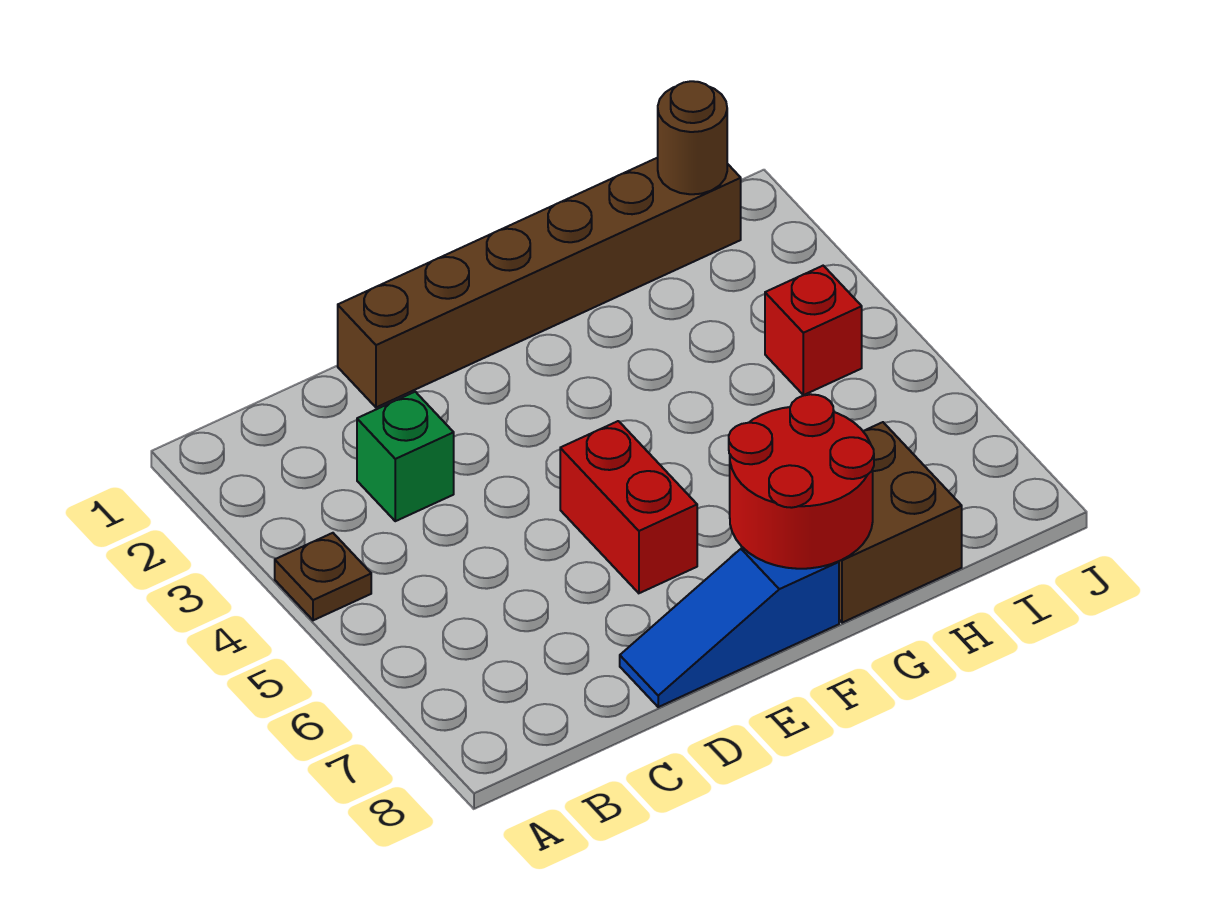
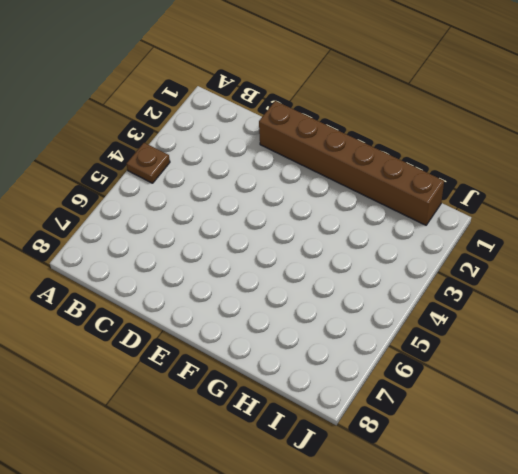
none -> green brick C3 level 1
none -> blue slope D8:F8 level 1 top F

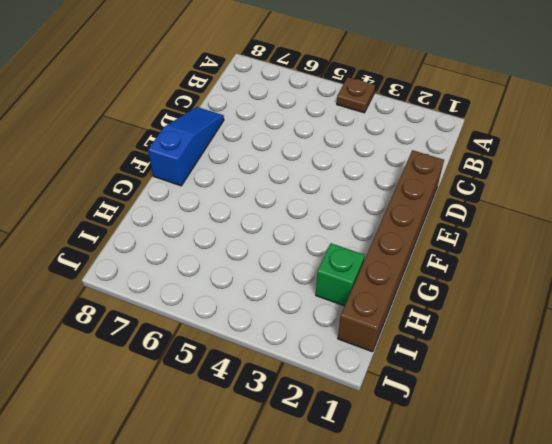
green brick H2 level 1 -> green brick C3 level 1
none -> red brick E5:E6 level 1
none -> brown brick G7:H8 level 1

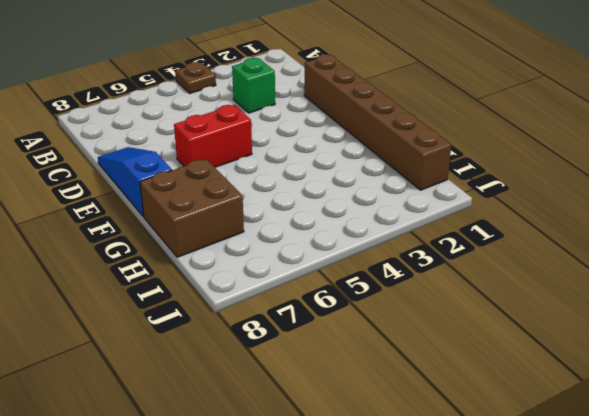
none -> red brick I4 level 1
none -> red round brick F7:G8 level 2

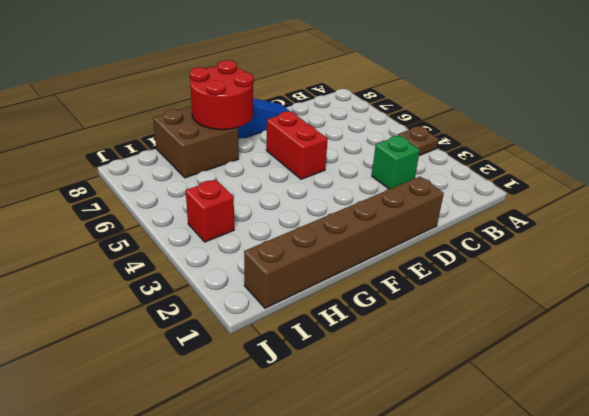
none -> brown round brick I1 level 2

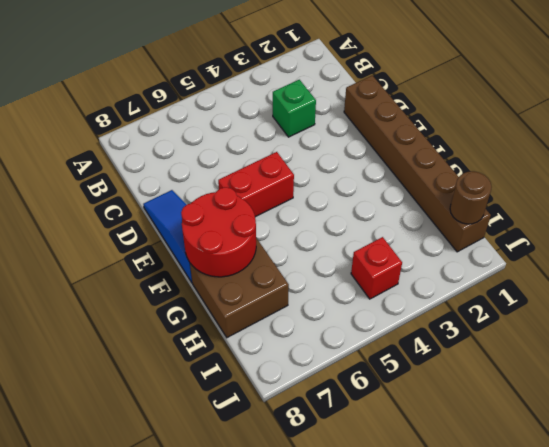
none -> brown plate A4 level 1

